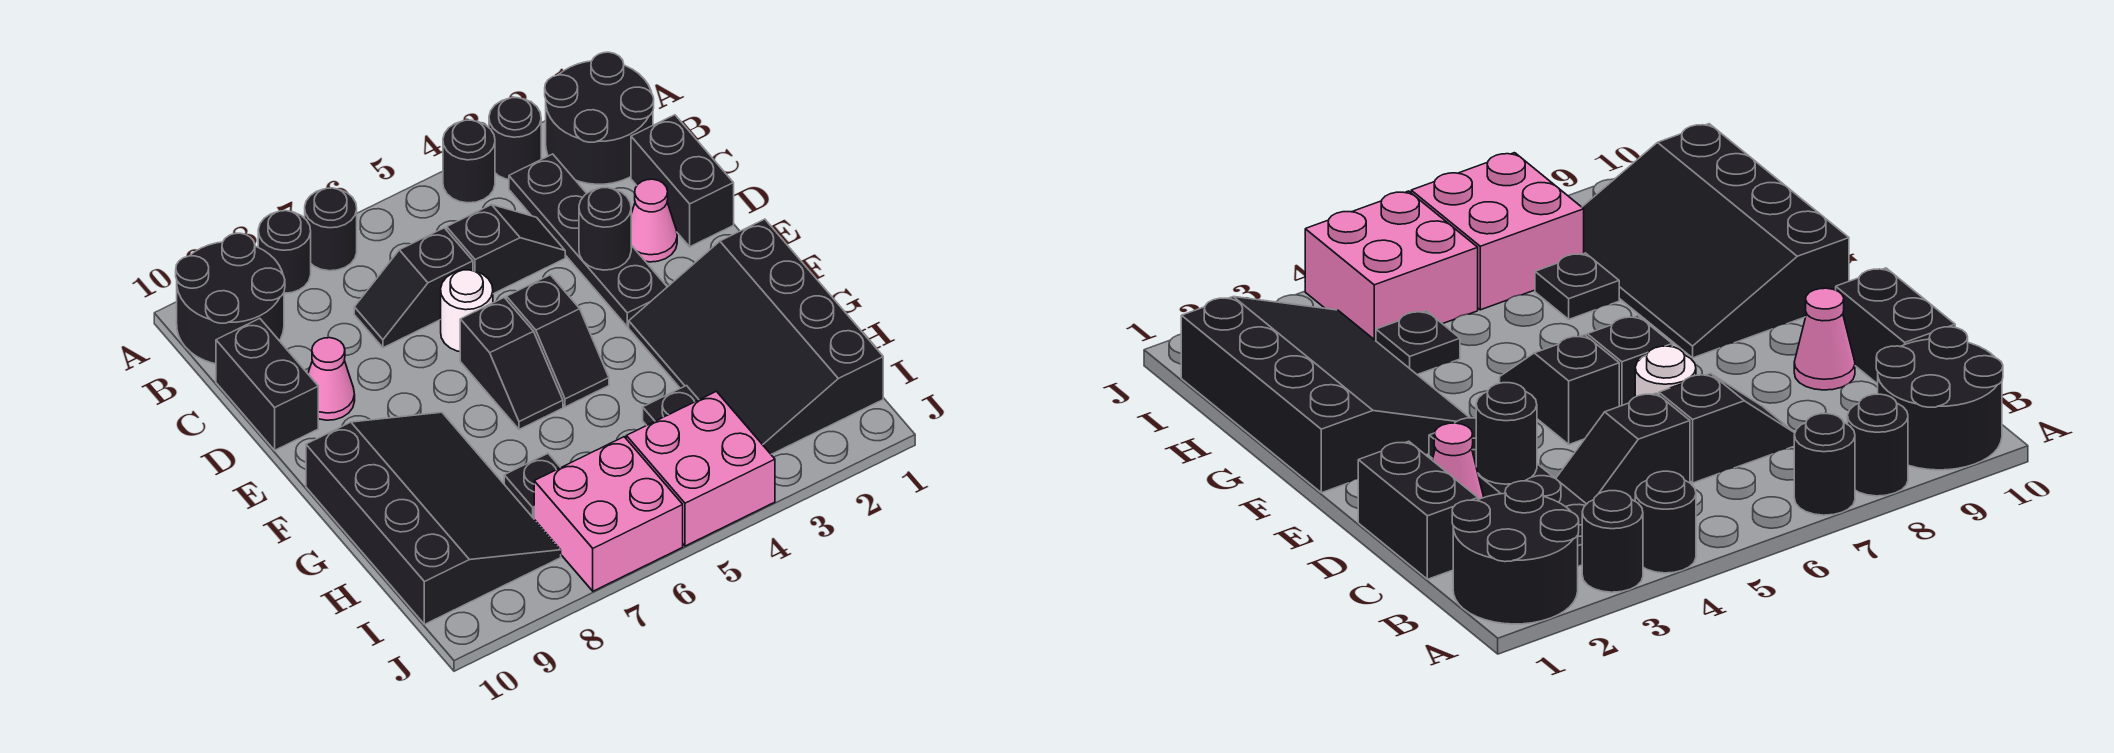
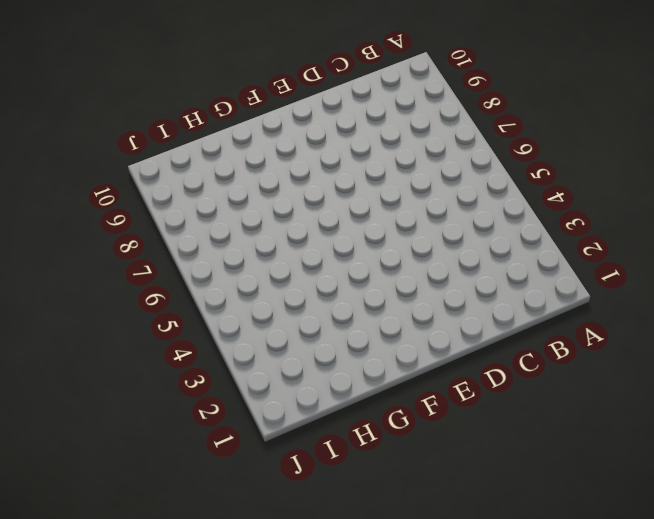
none -> black round brick A1:B2 level 1
none -> black round brick A3 level 1
none -> black round brick A4 level 1

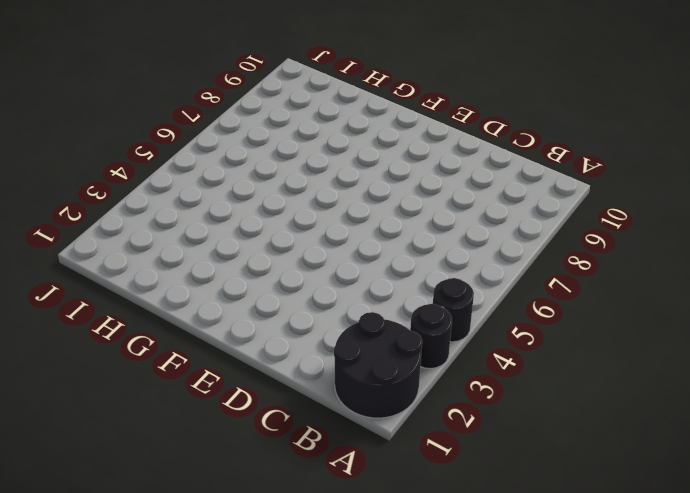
none -> black round brick A7 level 1
none -> black round brick A8 level 1
none -> black round brick A9:B10 level 1

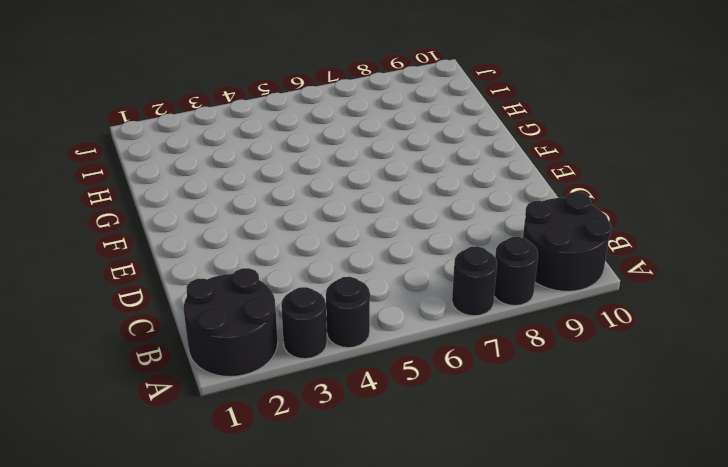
none -> black plate B3:E3 level 1
none -> black brick C1:D1 level 1
none -> black slope C4:C5 level 1 top 5

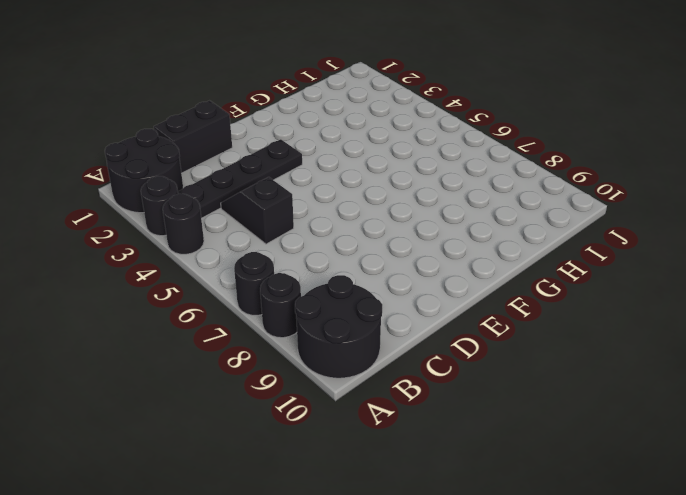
none -> black slope C6:C7 level 1 top 6
none -> black brick C10:D10 level 1
none -> pink cone D2 level 1

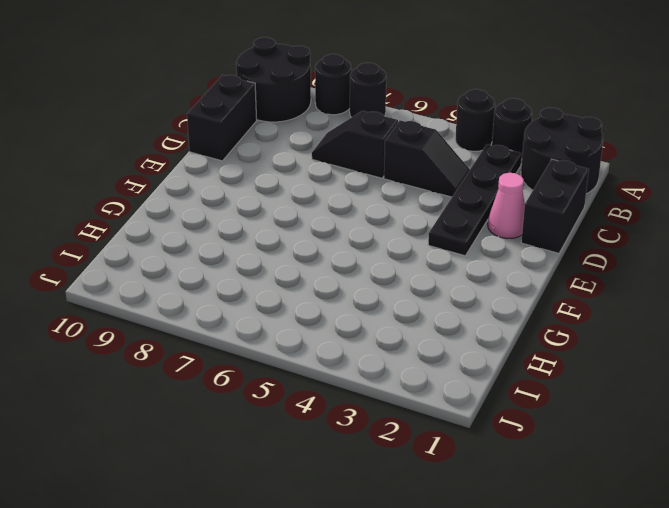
none -> white round brick D6 level 1
none -> pink cone D9 level 1
none -> black slope E5:F5 level 1 top E

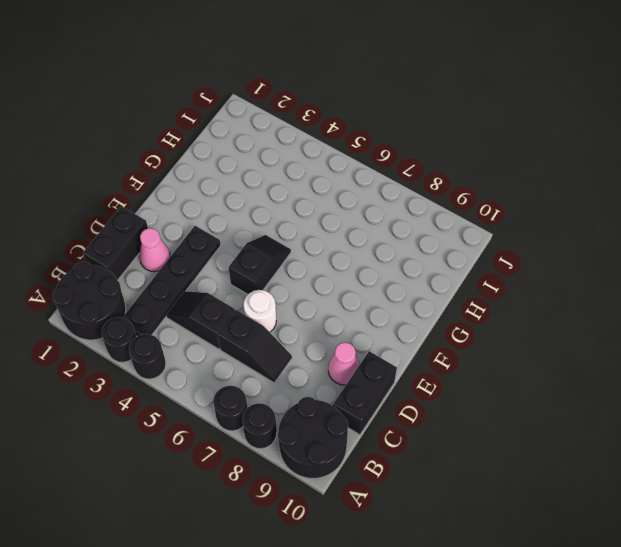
none -> black slope E6:F6 level 1 top E
none -> black slope F1:I3 level 1 top 1
none -> black slope F8:I10 level 1 top 10

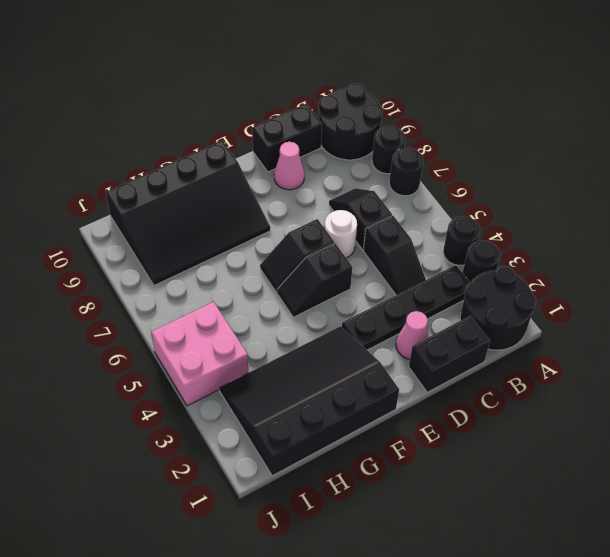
none -> black plate H4 level 1
none -> black plate H7 level 1
none -> pink brick I6:J7 level 1

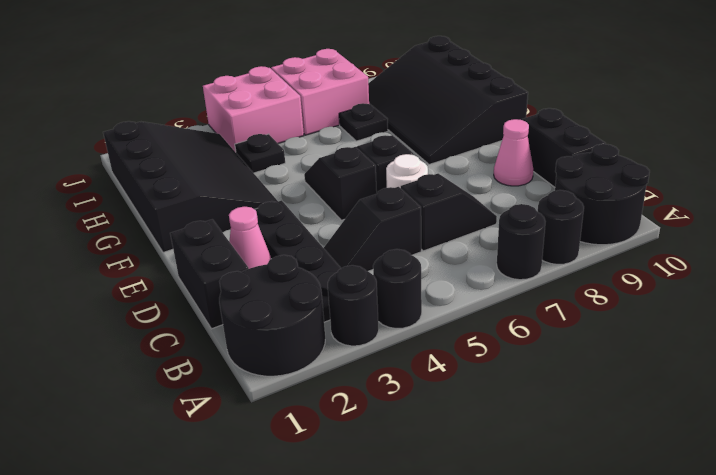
none -> black round brick D3 level 2

